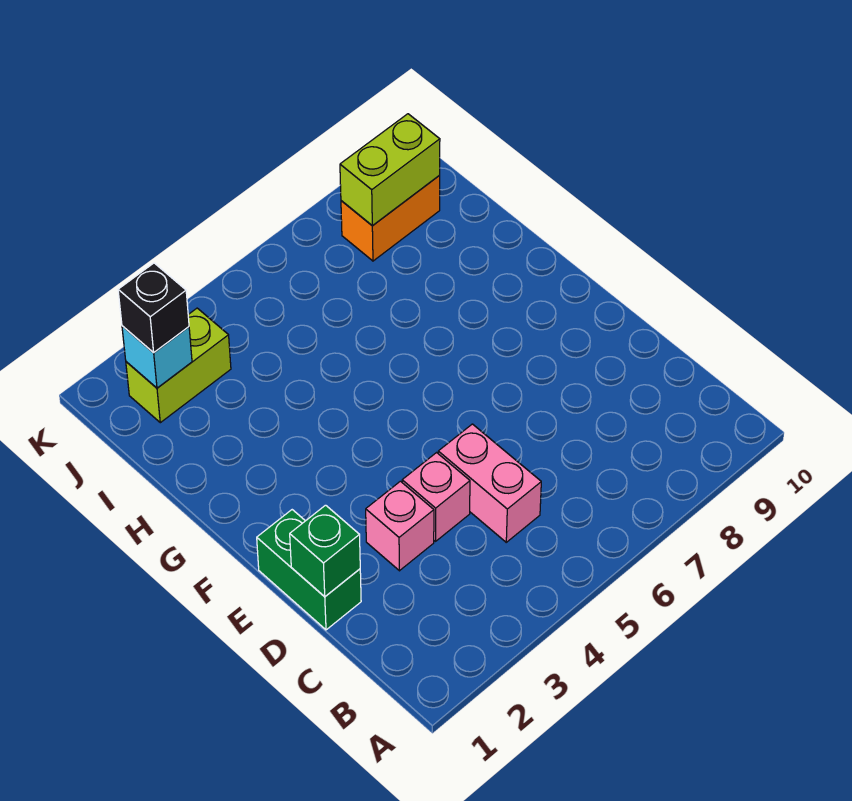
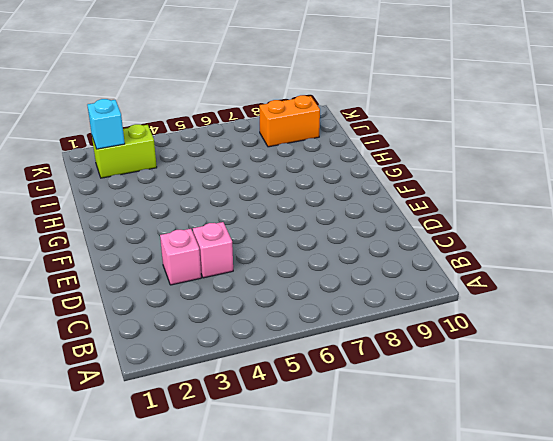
none -> pink brick C5:D5 level 1
none -> green brick D1:E1 level 1

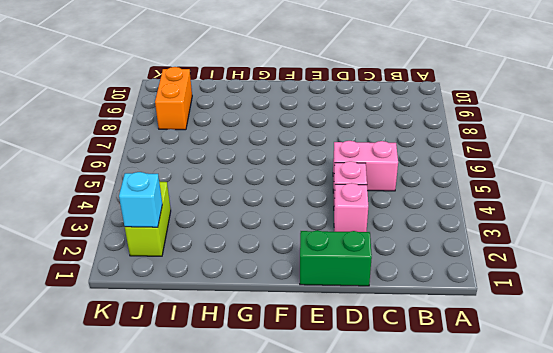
none -> green brick D1 level 2
none -> lime brick J8:J9 level 2

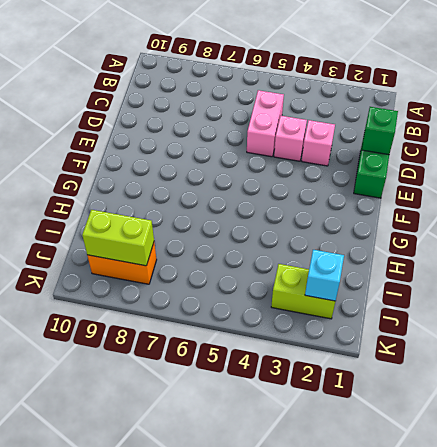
none -> black brick J2 level 3

